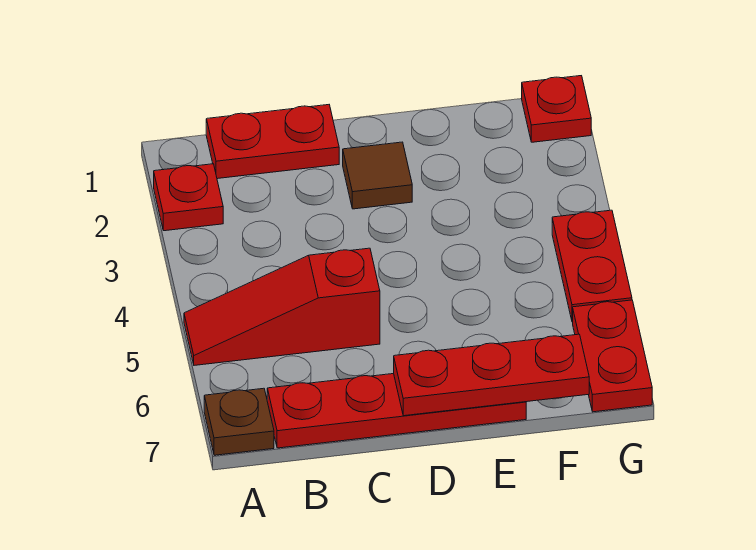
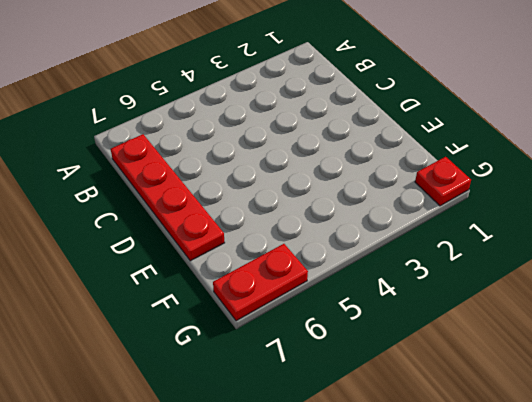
none -> red plate A2 level 1
none -> red slope A5:C5 level 1 top C

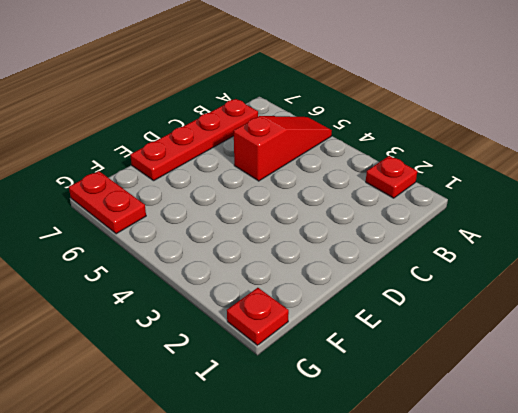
none -> brown plate A7 level 1
none -> red plate B1:C1 level 1

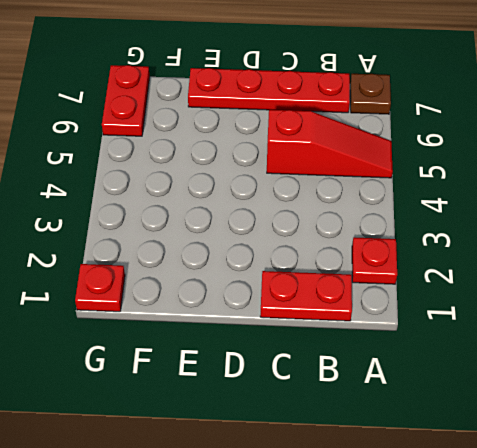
none -> brown tile D2 level 1
none -> red plate G4:G5 level 1

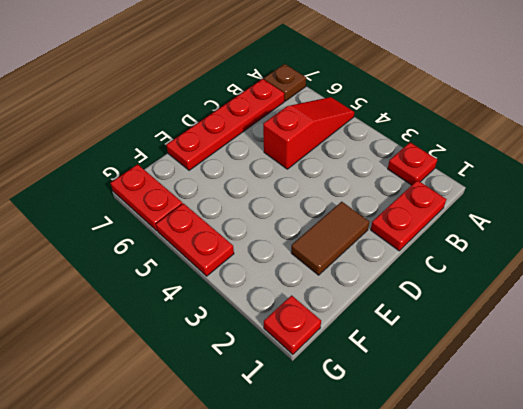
brown tile D2:E2 level 1 -> brown tile D2 level 1
none -> red plate D7:F7 level 2

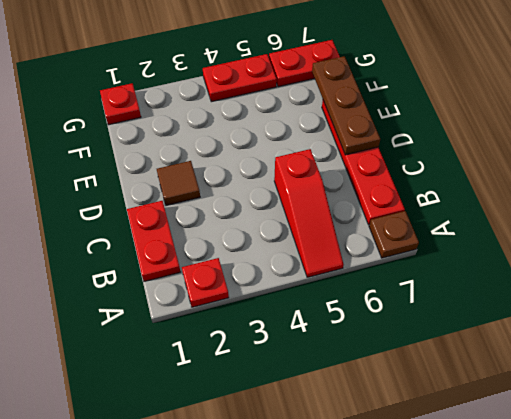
brown plate D7:F7 level 2 -> red plate D7:F7 level 2

